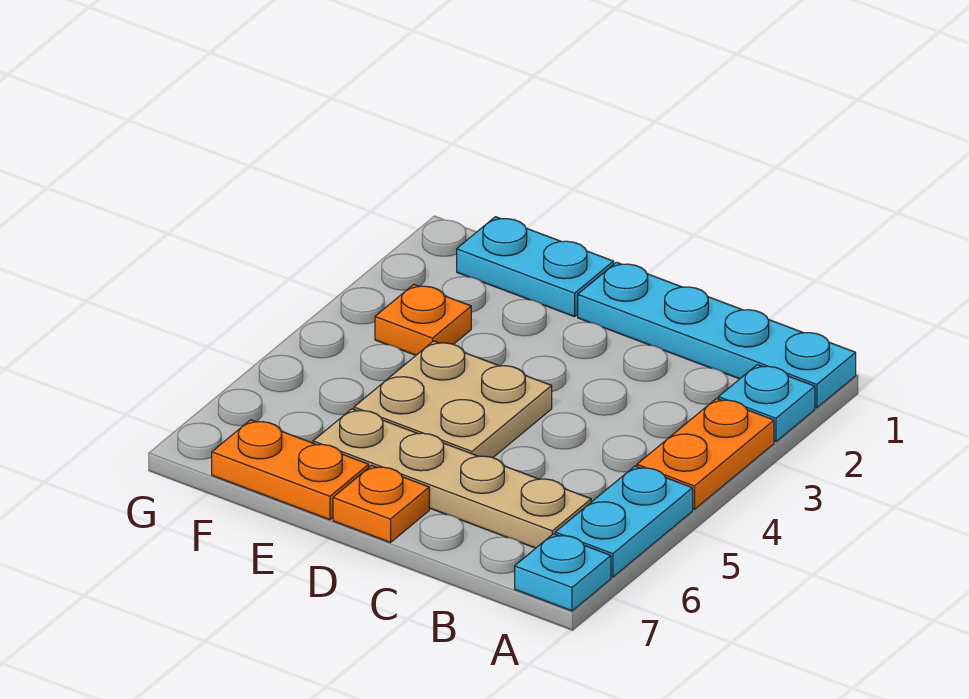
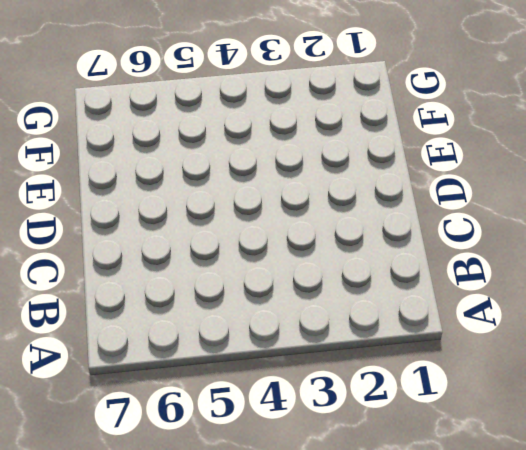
none -> cyan plate A1:D1 level 1
none -> cyan plate A2 level 1

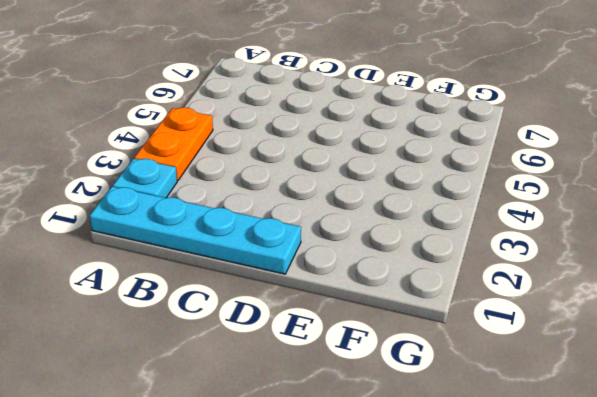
none -> cyan plate A5:A6 level 1
none -> cyan plate A7 level 1

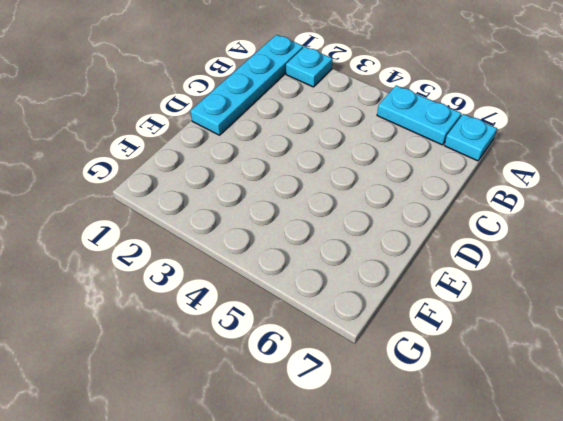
none -> orange plate A3:A4 level 1
none -> tan plate B6:E6 level 1

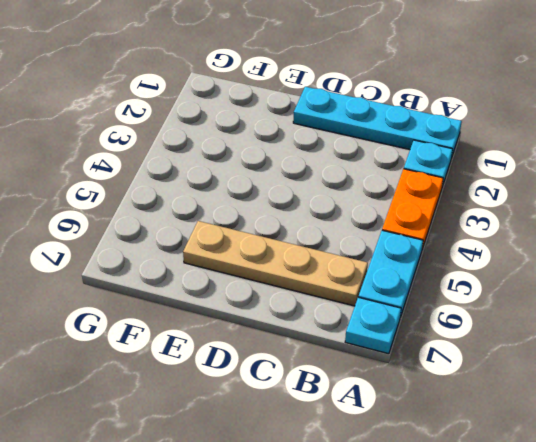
none -> tan plate D4:E5 level 1
none -> orange plate D7 level 1

